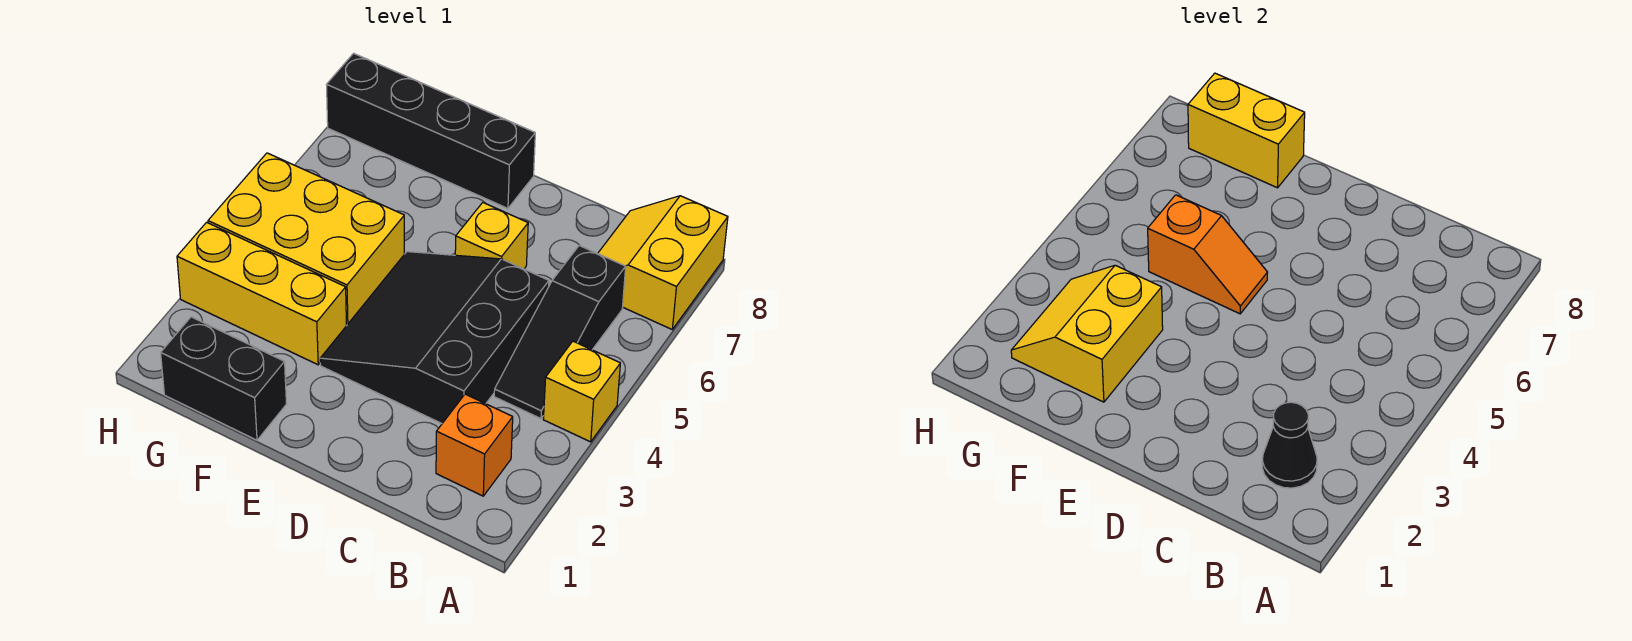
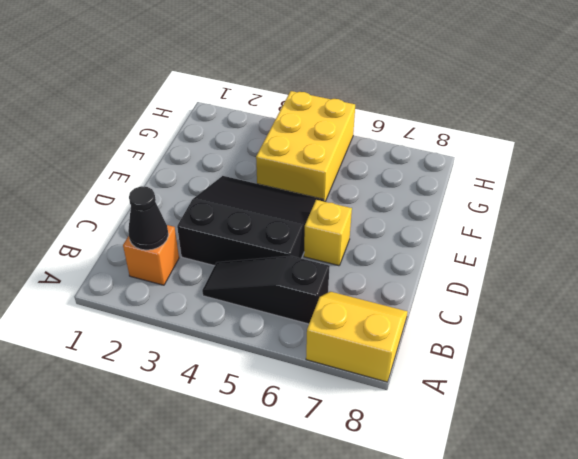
none -> yellow brick A4 level 1
none -> black brick E8:H8 level 1
none -> black brick F1:G1 level 1

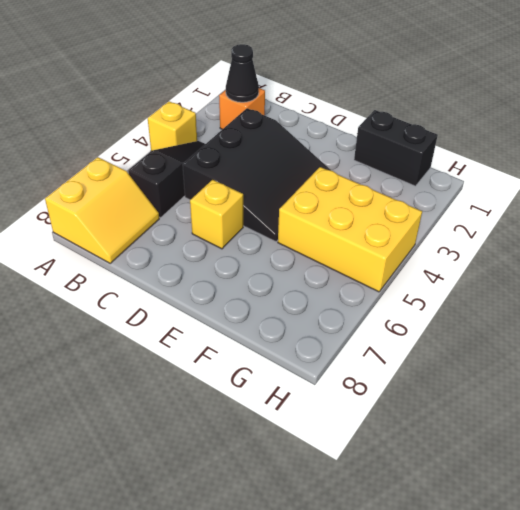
none -> black brick E8:H8 level 1
none -> yellow brick F3:H3 level 1
none -> orange slope E5:F5 level 2 top F

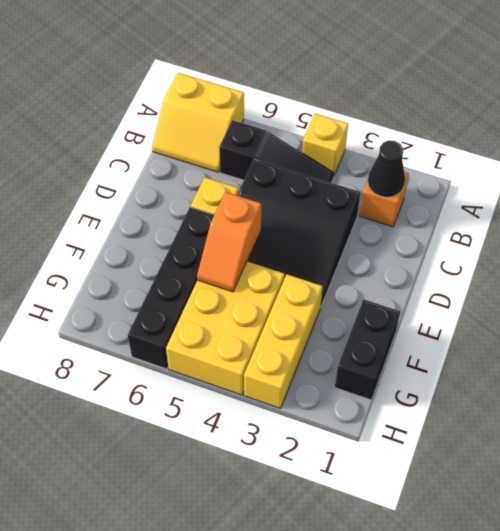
orange slope E5:F5 level 2 top E -> orange slope E5:F5 level 2 top F
black brick E6:H6 level 1 -> black brick E8:H8 level 1
none -> yellow slope F2:G3 level 2 top F
none -> yellow brick F8:G8 level 2

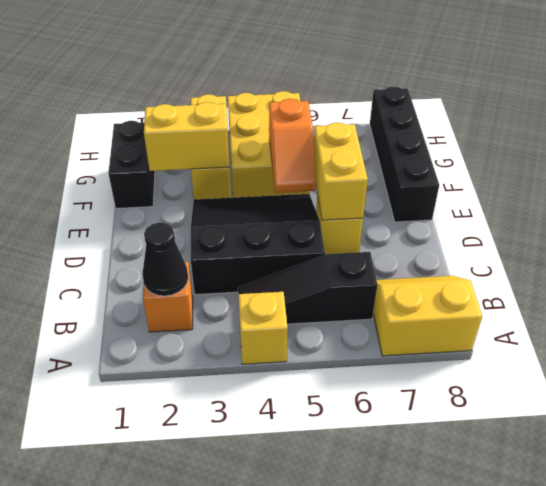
yellow brick D6:E6 level 2 -> yellow brick F8:G8 level 2

